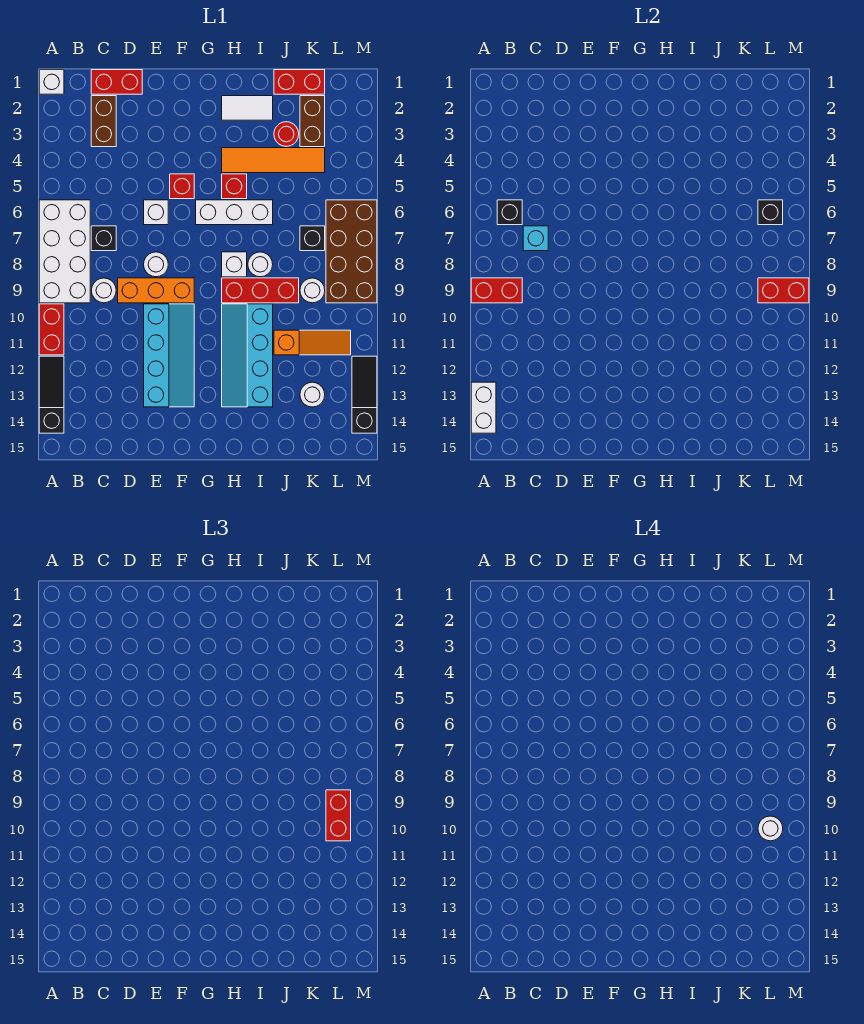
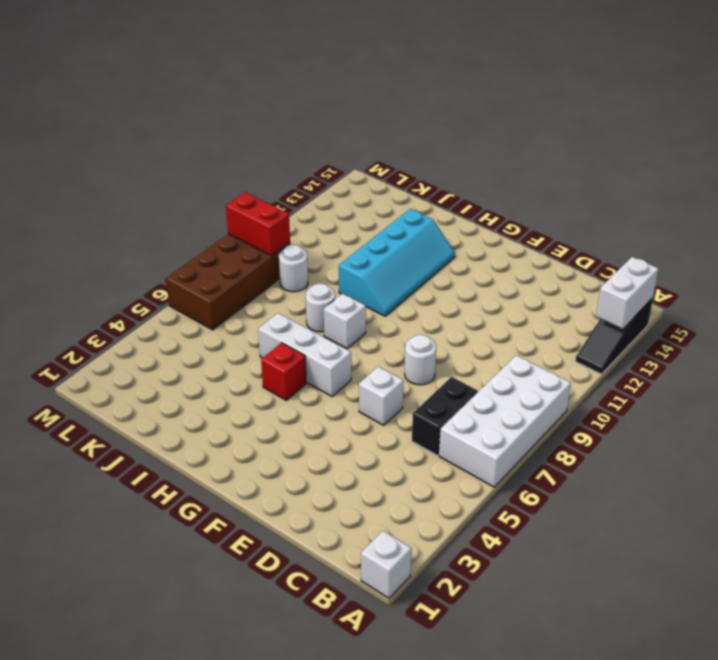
black brick C6:C7 level 1 -> black brick C7 level 1
none -> red brick A10:A11 level 1
none -> red brick C1:D1 level 1
none -> brown brick C2:C3 level 1
none -> white round brick C9 level 1

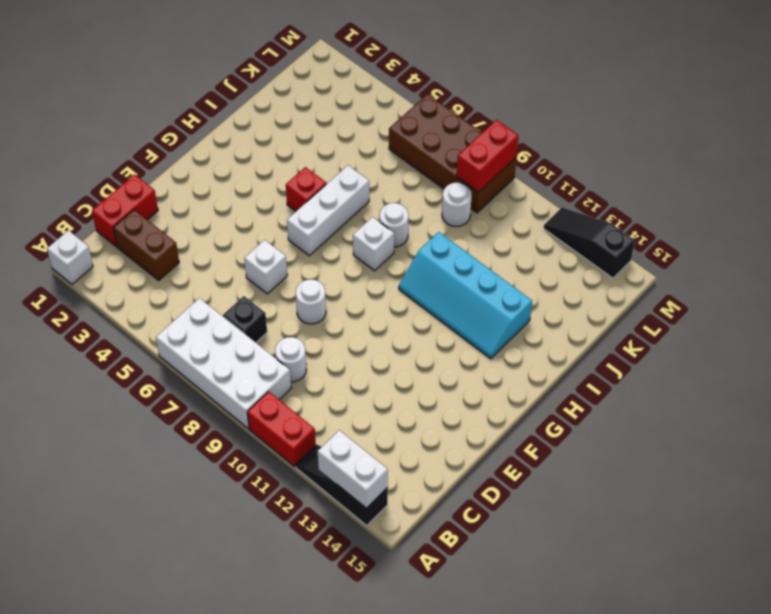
none -> orange brick D9:F9 level 1
none -> cyan slope E10:F13 level 1 top E
none -> red brick F5 level 1
none -> white tile H2:I2 level 1

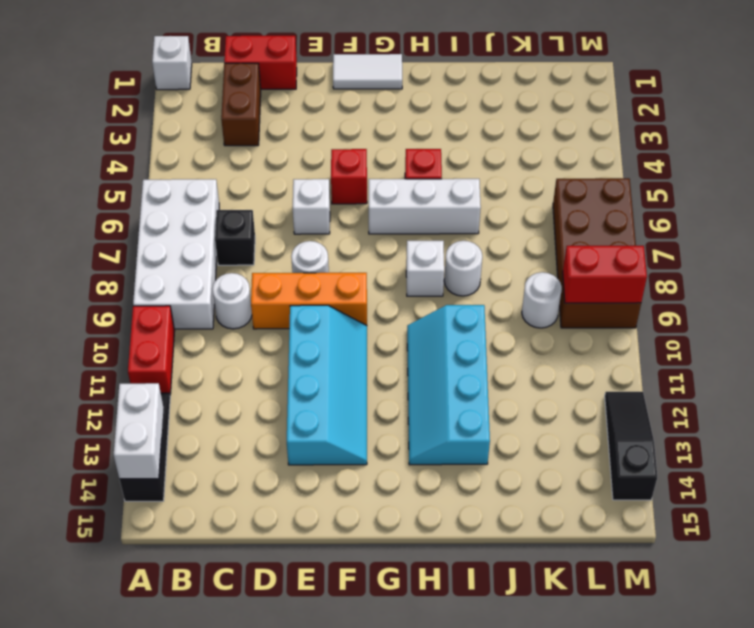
white tile F1:G1 level 1 -> white tile H2:I2 level 1
none -> orange tile H4:K4 level 1
none -> red brick H9:J9 level 1
none -> red brick J1:K1 level 1
none -> red round brick J3 level 1

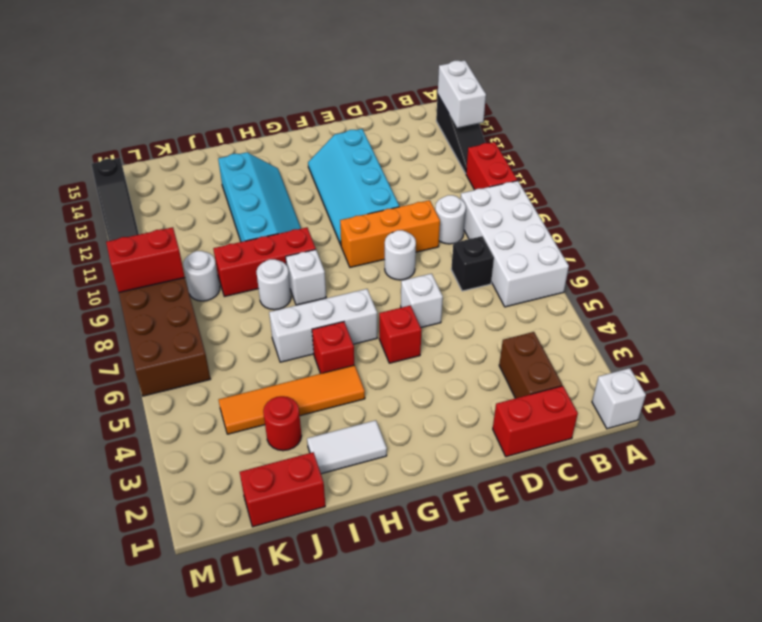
none -> orange slope J11:L11 level 1 top J
none -> brown brick K2:K3 level 1
none -> black brick K7 level 1
none -> white round brick K13 level 1

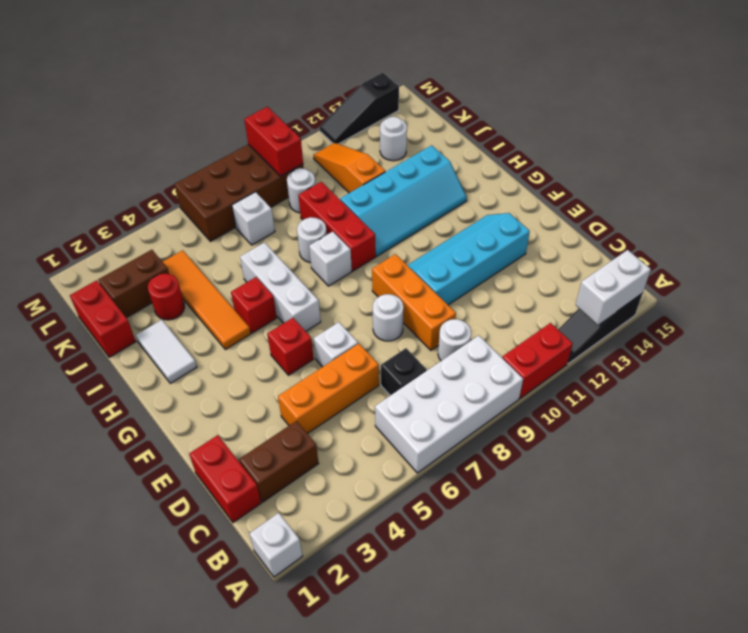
orange brick D4:D6 level 1 -> none
white brick K7 level 1 -> black brick K7 level 1
none -> red brick A9:B9 level 2
none -> black brick B6 level 2
none -> cyan brick C7 level 2
none -> black brick L6 level 2

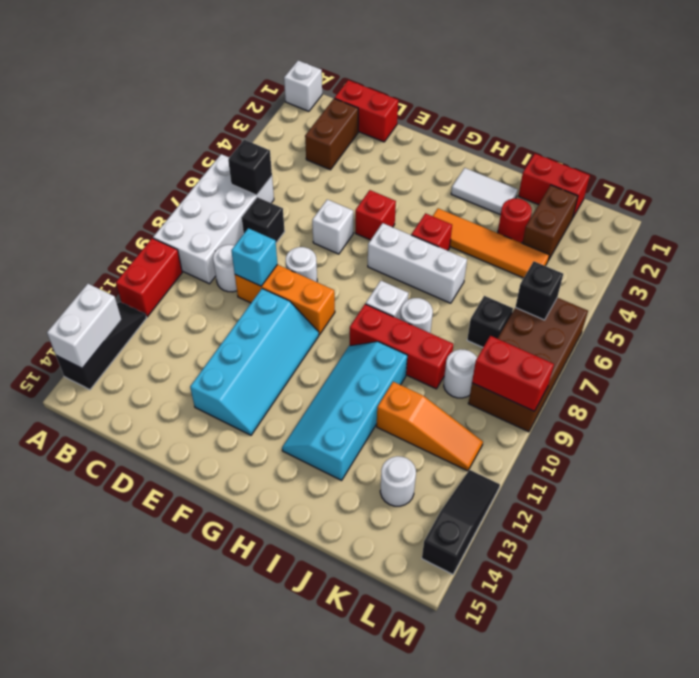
cyan brick D9 level 2 -> cyan brick C7 level 2
none -> red brick A9:B9 level 2
none -> red brick L9:L10 level 3
none -> white round brick L10 level 4

